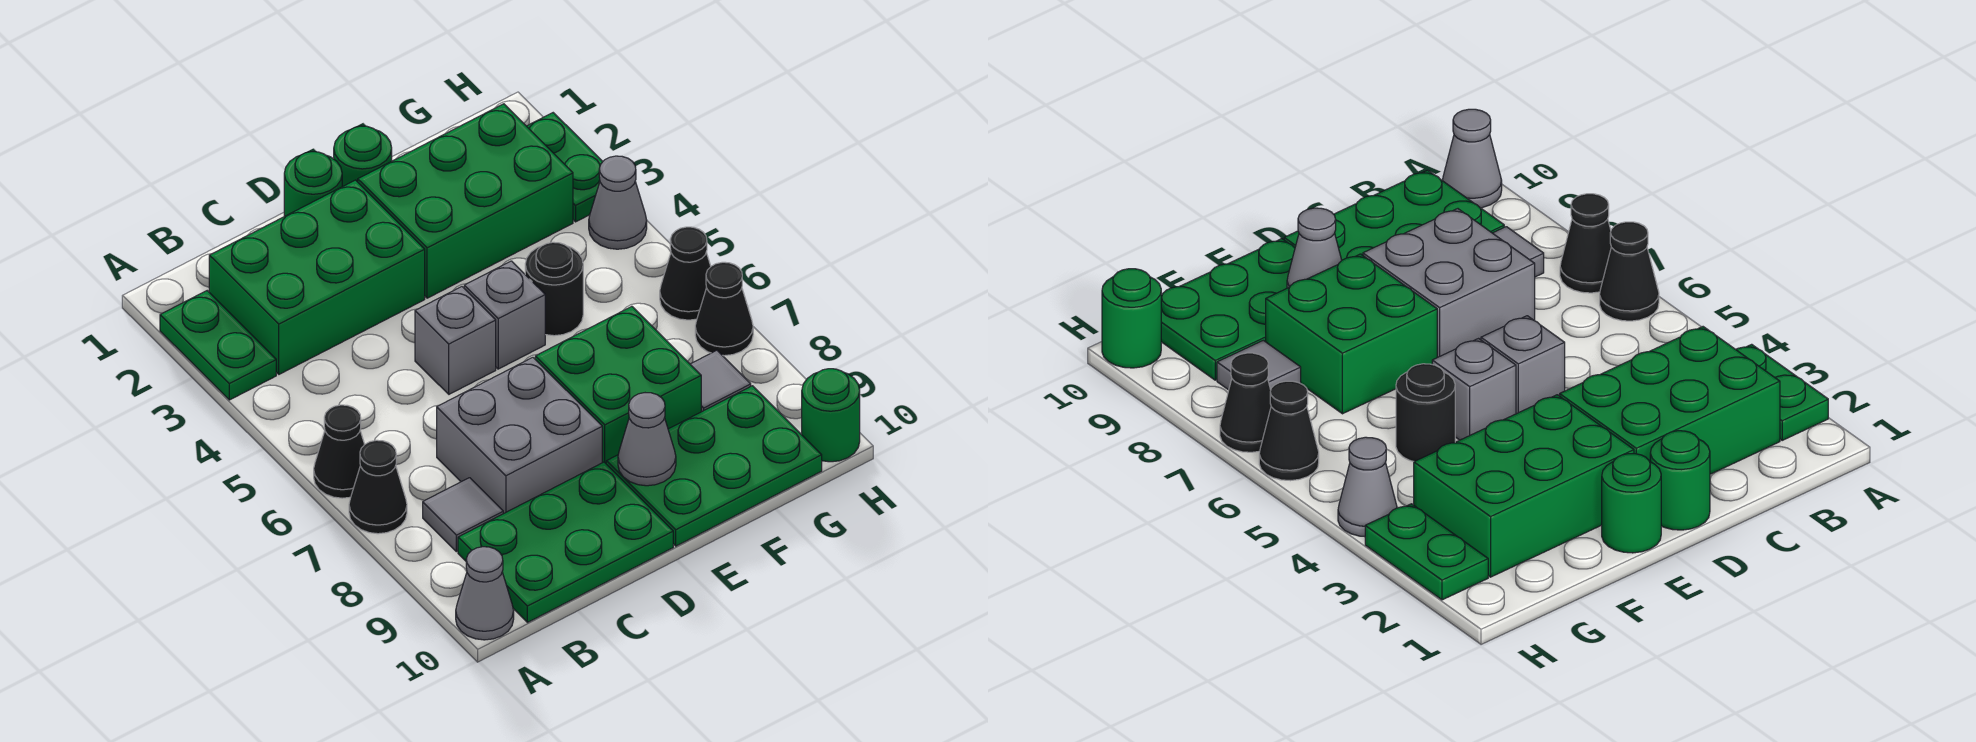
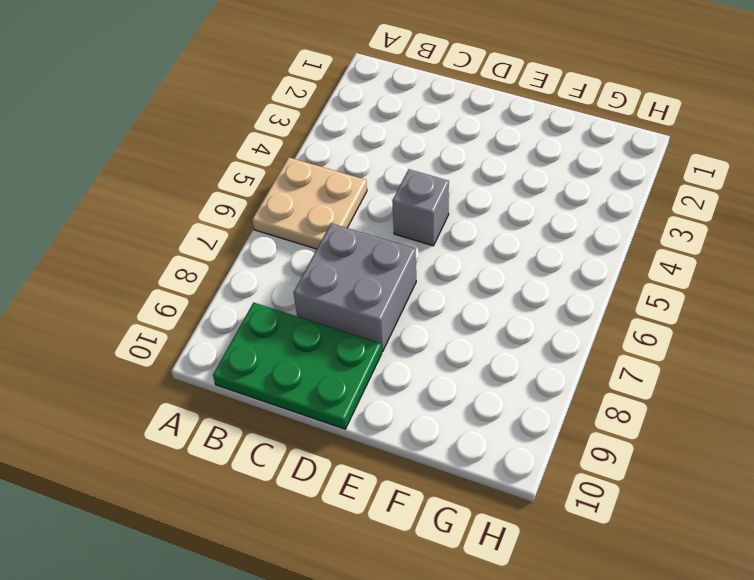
tan plate A5:B6 level 1 -> black cone A6 level 1
none -> green plate A2:A3 level 1
none -> black cone A7 level 1
none -> grey cone A10 level 1

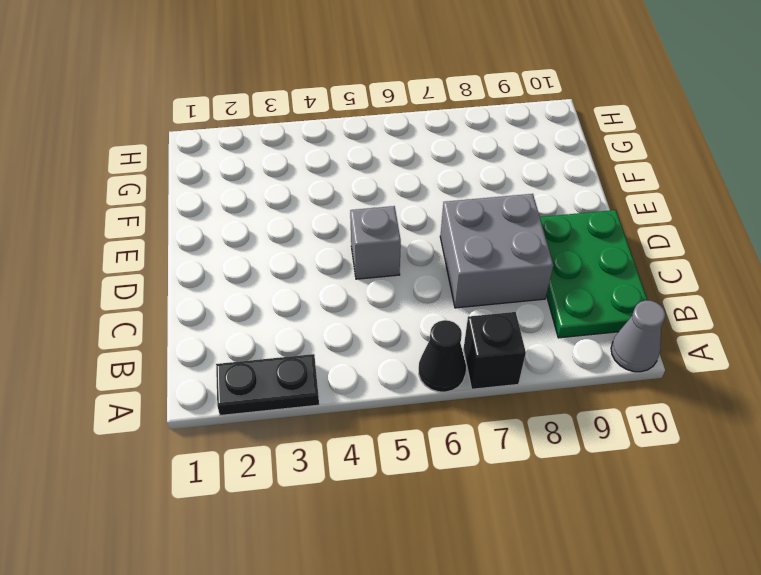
black plate A2:A3 level 1 -> green plate A2:A3 level 1
black brick A7 level 1 -> black cone A7 level 1
none -> green brick B2:D3 level 1
none -> grey tile B8 level 1
none -> green round brick D1 level 1

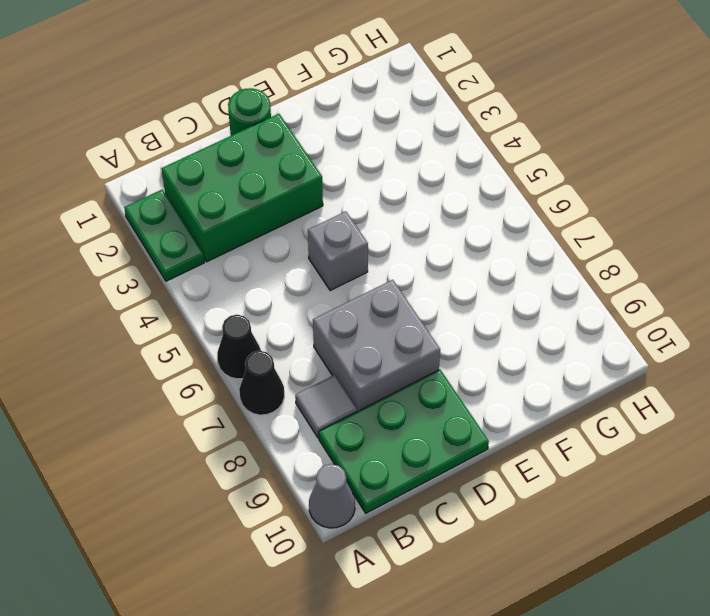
none -> green round brick E1 level 1
none -> green brick E2:G3 level 1
none -> grey brick E5 level 1

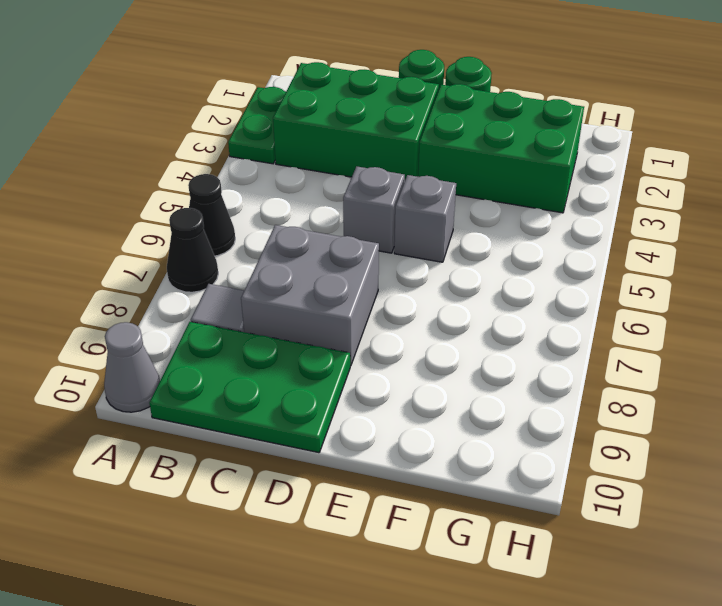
none -> green brick E7:F8 level 1
none -> green plate E9:G10 level 1
none -> black round brick F5 level 1

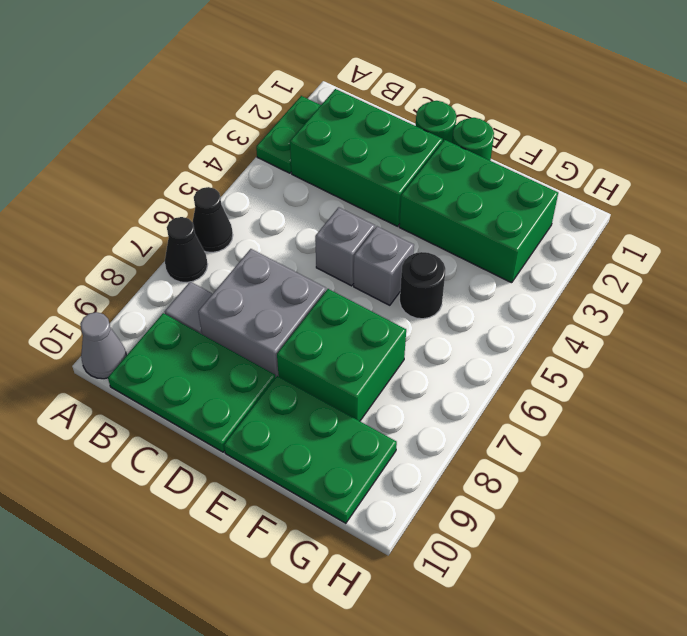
none -> grey tile G8 level 1
none -> green plate H2:H3 level 1
none -> grey cone H4 level 1

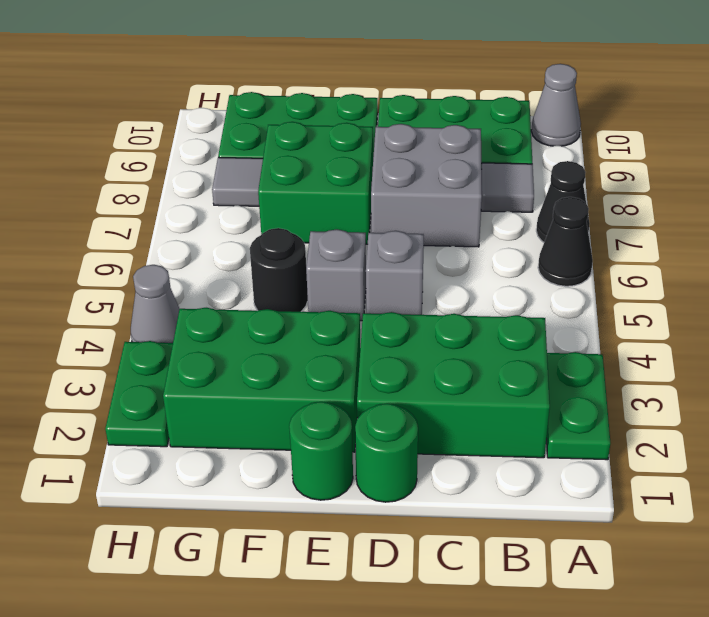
none -> black cone H6 level 1
none -> black cone H7 level 1
none -> green round brick H10 level 1

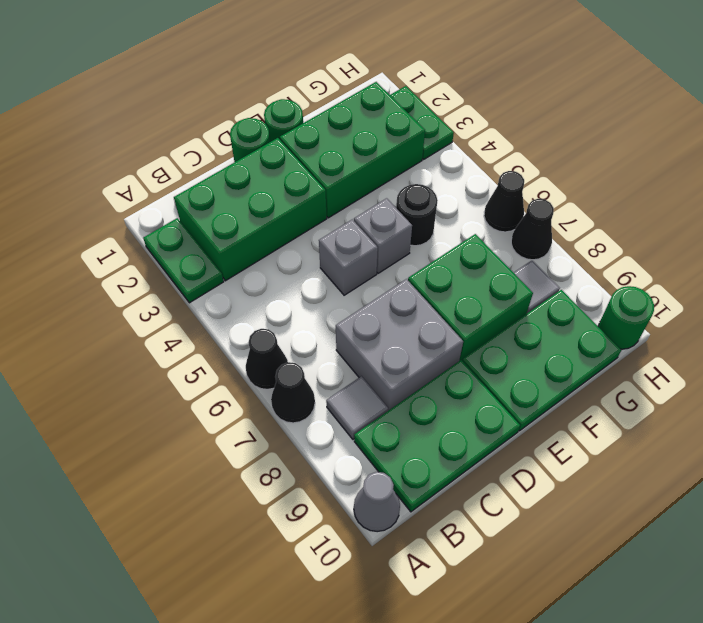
none -> grey cone H4 level 1
none -> grey cone E9 level 2

